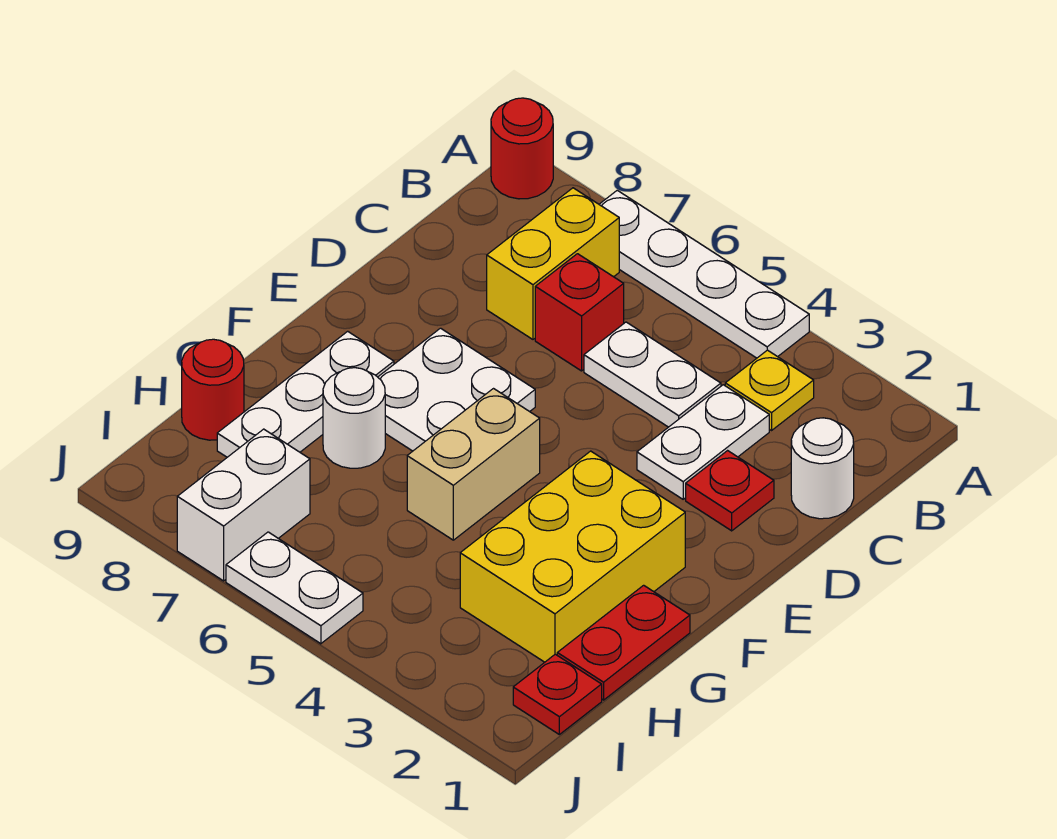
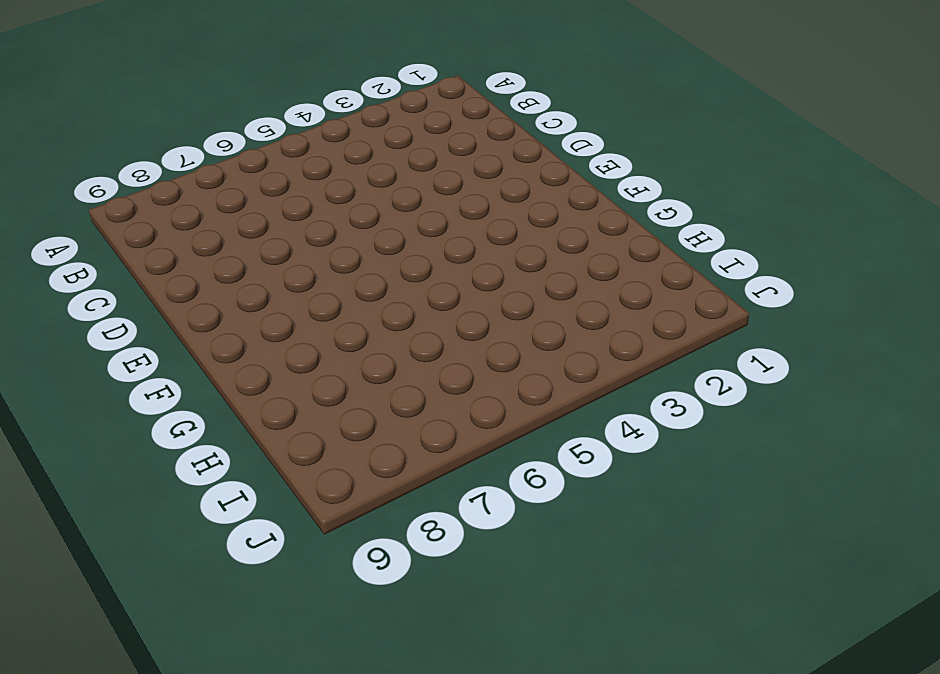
none -> white plate A4:A7 level 1
none -> red round brick A9 level 1
none -> yellow plate B3 level 1

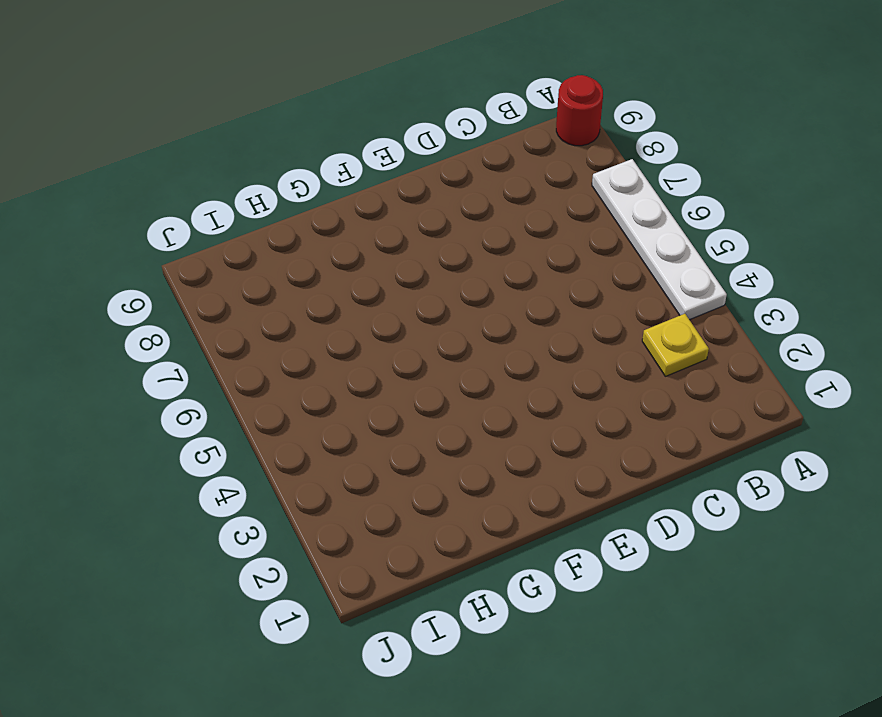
none -> yellow brick B7:C7 level 1
none -> white round brick C1 level 1
none -> white plate C3:D3 level 1

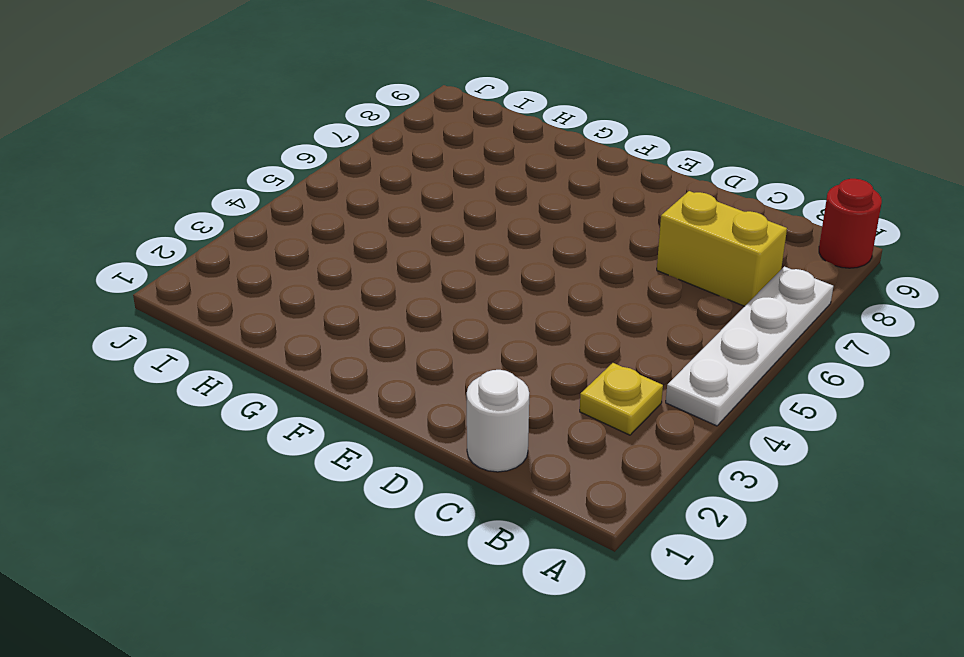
none -> white plate C3:D3 level 1
none -> white plate C4:C5 level 1
none -> red brick C6 level 1

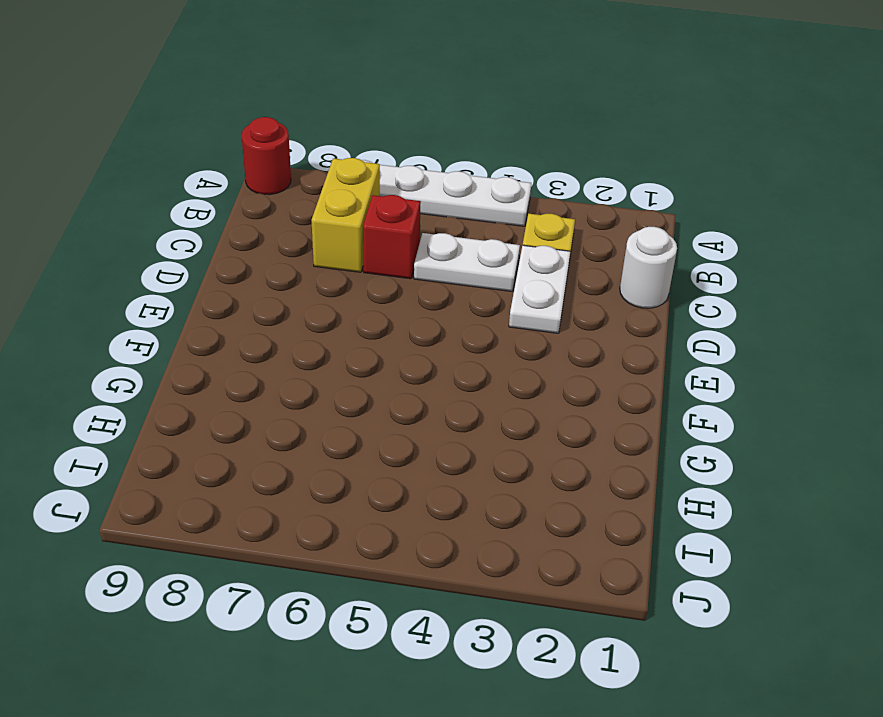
none -> red plate D2 level 1
none -> white plate E6:F7 level 1
none -> yellow brick F2:H3 level 1

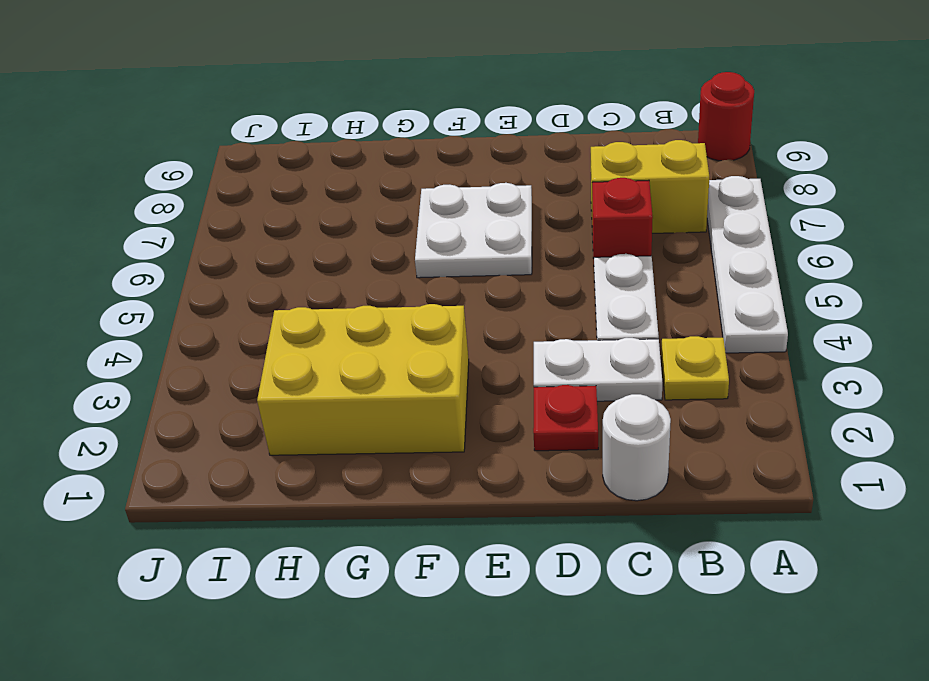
none -> tan brick F5:G5 level 1
none -> white plate F8:H8 level 1
none -> red plate G1:H1 level 1

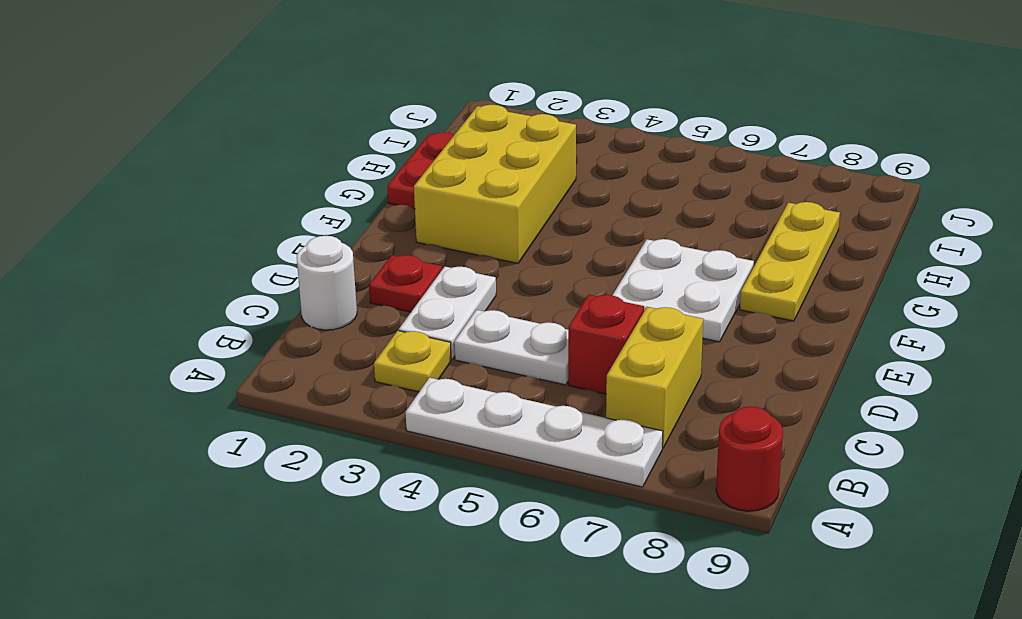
yellow plate F8:H8 level 1 -> white plate F8:H8 level 1
none -> tan brick F5:G5 level 1
none -> white round brick G7 level 1
none -> red round brick H9 level 1

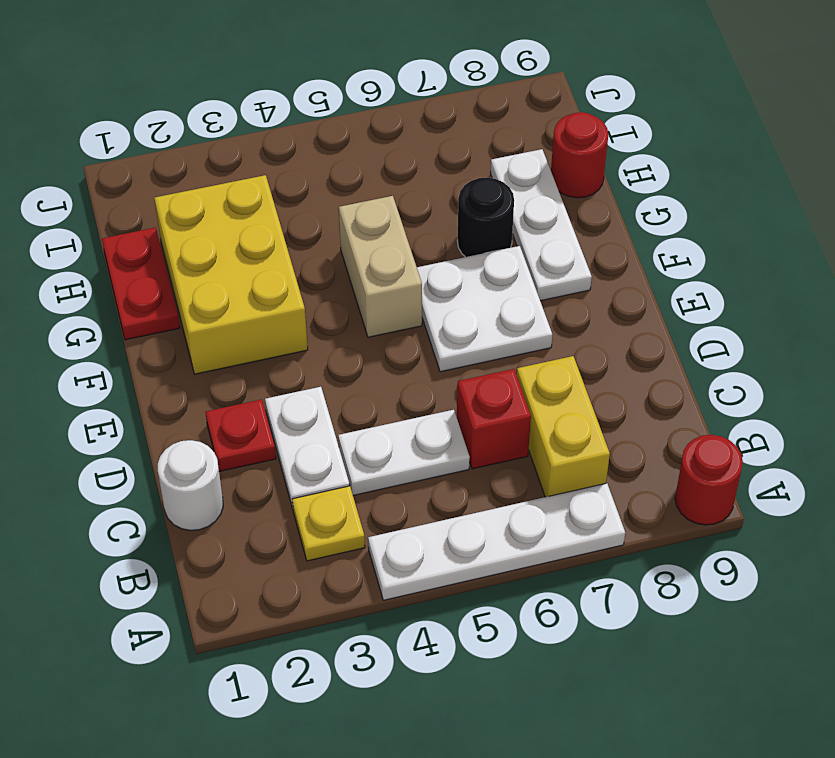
black round brick G7 level 1 -> white round brick G7 level 1
none -> red plate I1 level 1
none -> white brick I7:J7 level 1
none -> white plate J5:J6 level 1

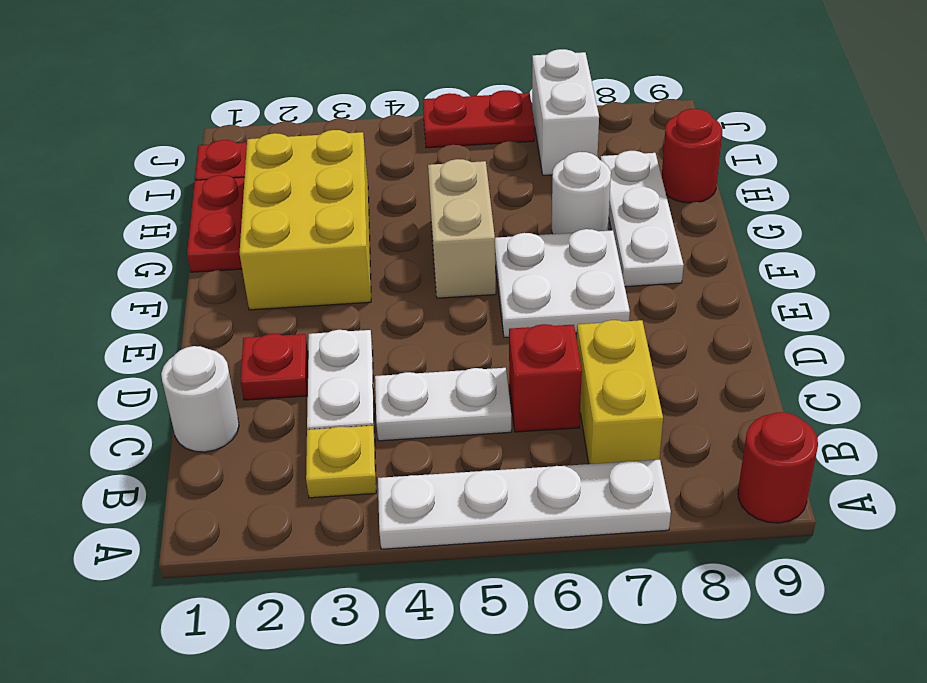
red plate J5:J6 level 1 -> white plate J5:J6 level 1

